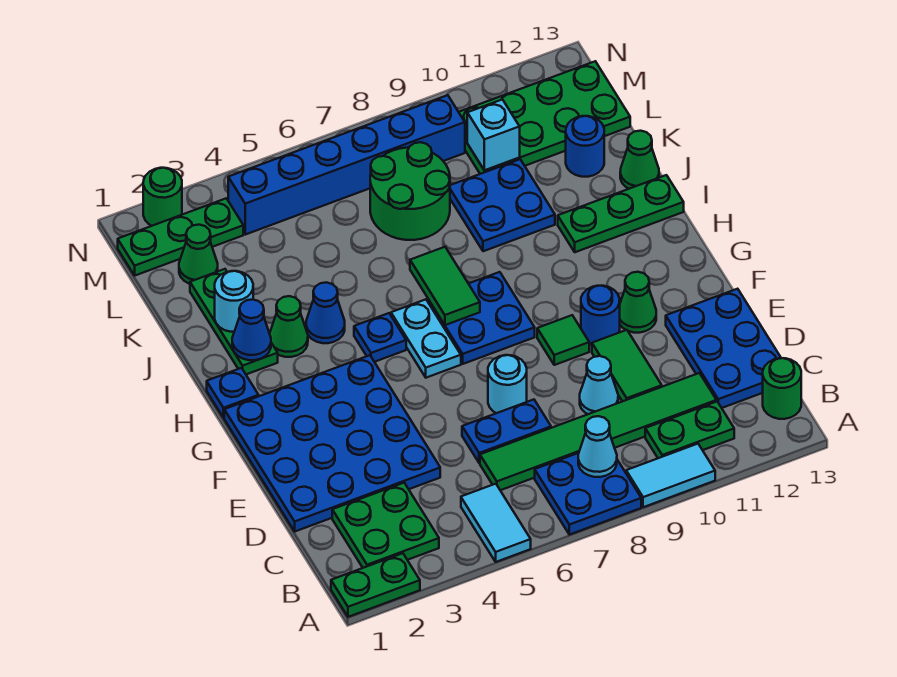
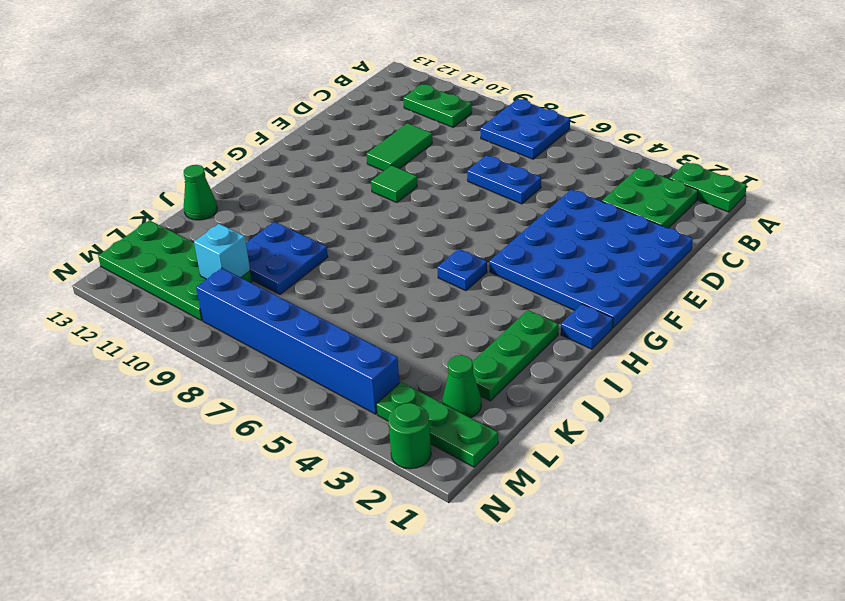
none -> cyan tile A5:B5 level 1
none -> cyan tile A9:A10 level 1
none -> green round brick B13 level 1
none -> green tile C6:C11 level 1

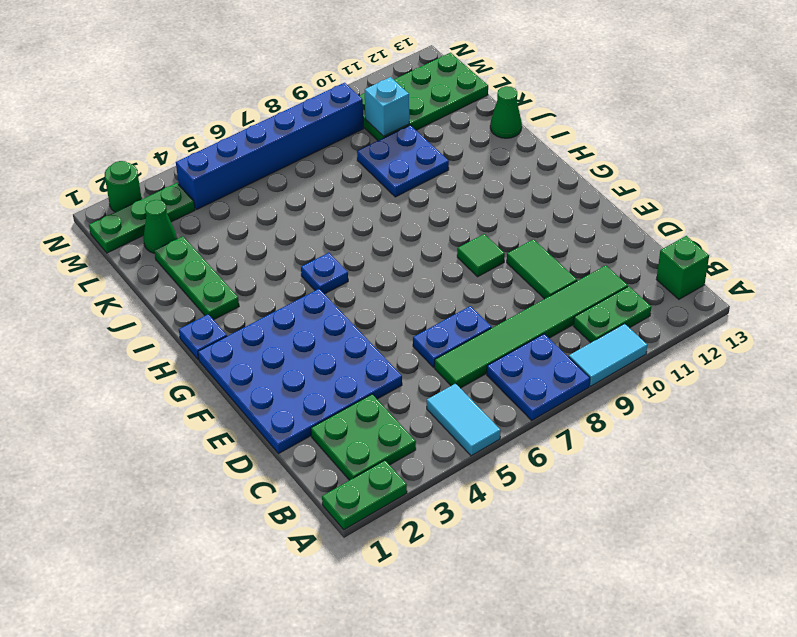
green brick B13 level 1 -> green round brick B13 level 1
none -> blue plate C12:E13 level 1
none -> cyan cone D9 level 1
none -> cyan round brick E7 level 1
none -> blue round brick F10 level 1

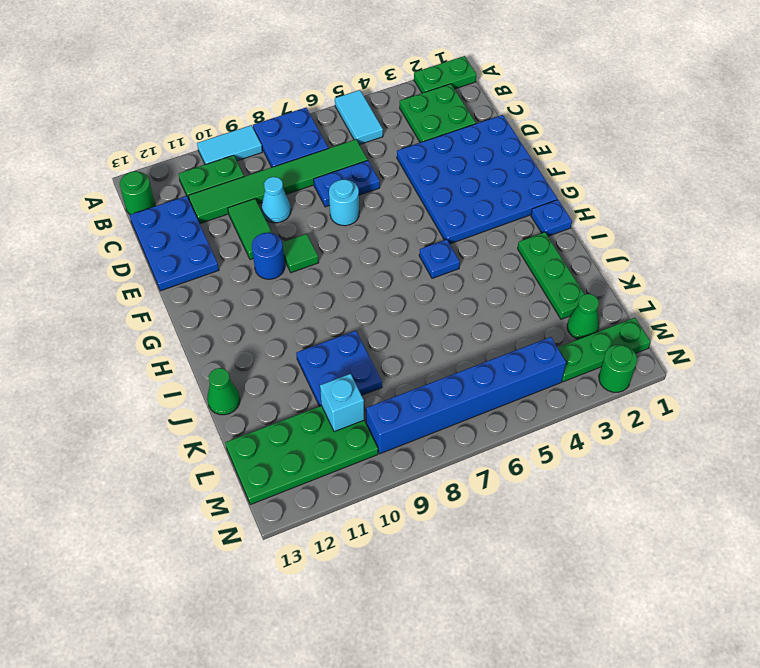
none -> green cone F11 level 1
none -> cyan plate G6:H6 level 1
none -> blue plate G7:H8 level 1
none -> green cone I3 level 1

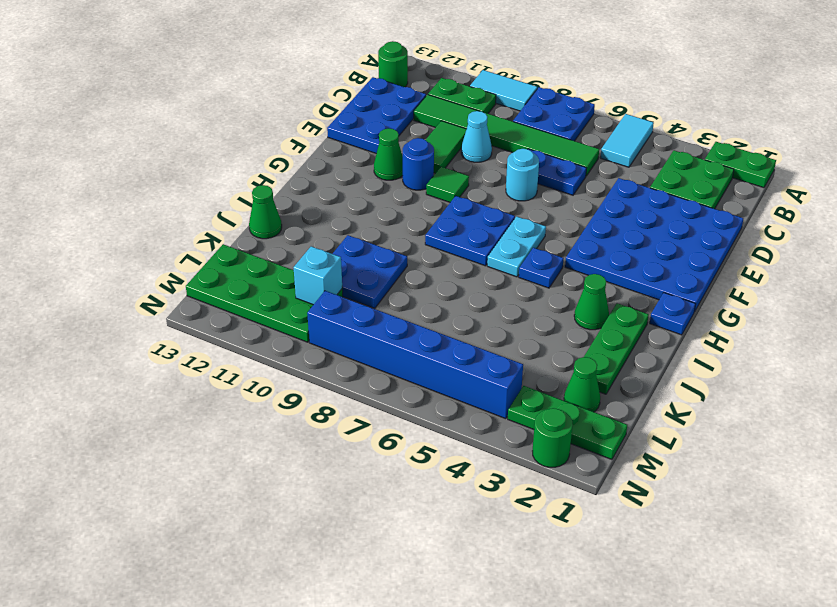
none -> blue cone I4 level 1
none -> green plate I11:I13 level 1
none -> green round brick K7:L8 level 1
none -> blue round brick K12 level 1

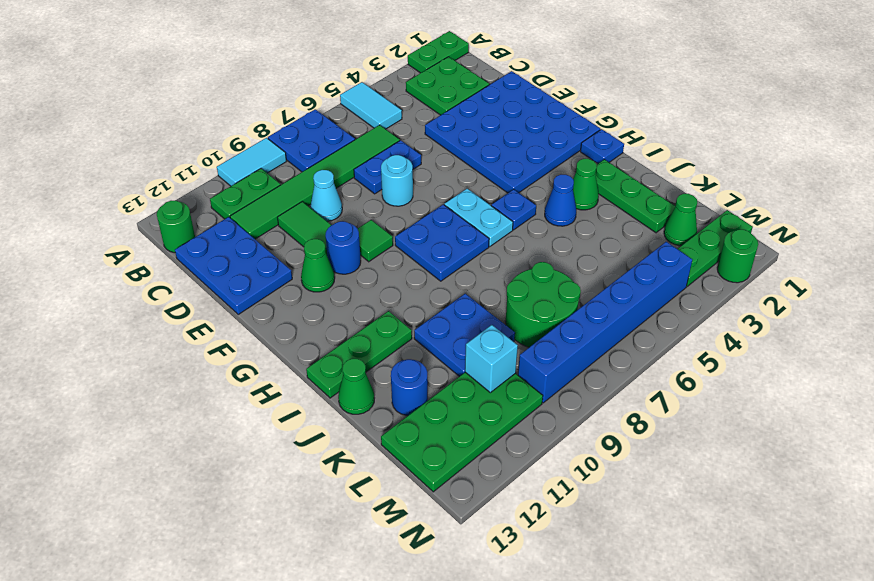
none -> cyan cone B8 level 2
none -> green tile H7:I7 level 2
none -> blue cone I2 level 2
none -> cyan round brick J2 level 2

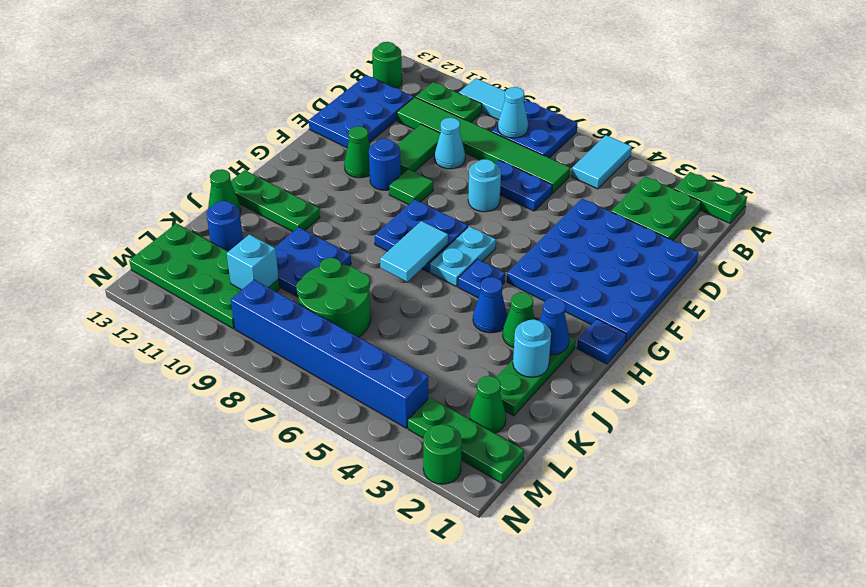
cyan tile H7:I7 level 2 -> green tile H7:I7 level 2

